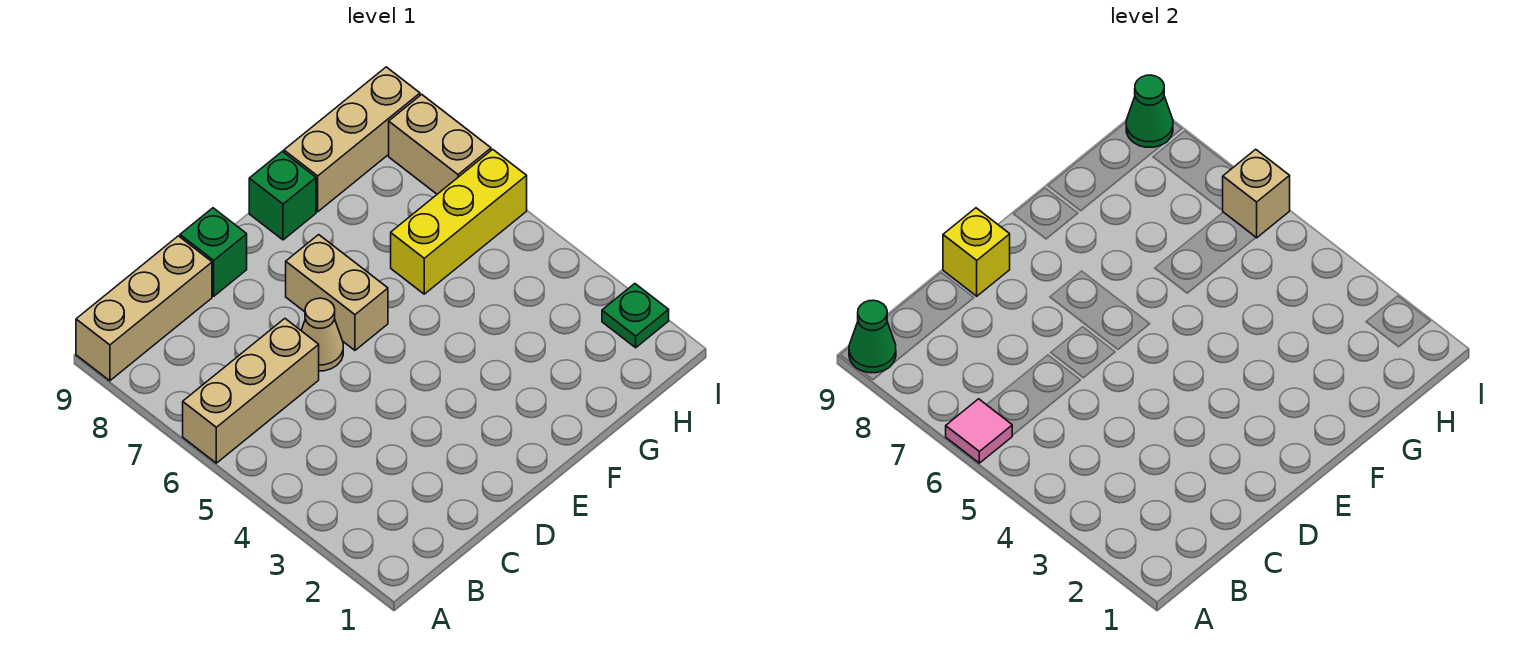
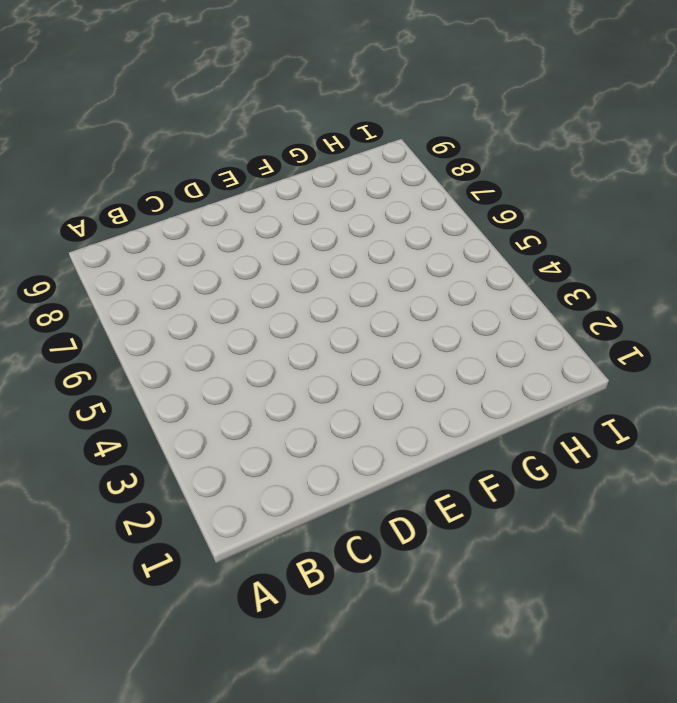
none -> tan brick A6:C6 level 1
none -> tan brick A9:C9 level 1
none -> tan cone D6 level 1

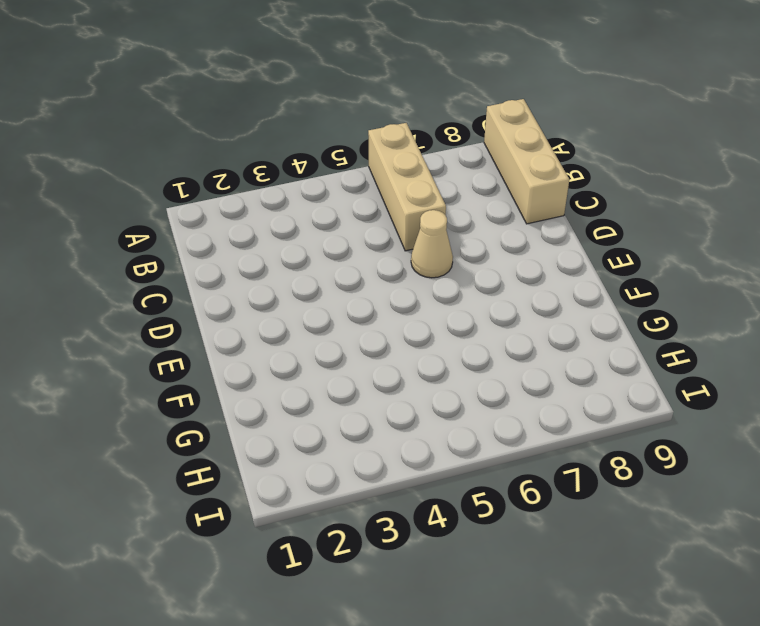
none -> green brick D9 level 1
none -> tan brick E6:E7 level 1
none -> green brick F9 level 1

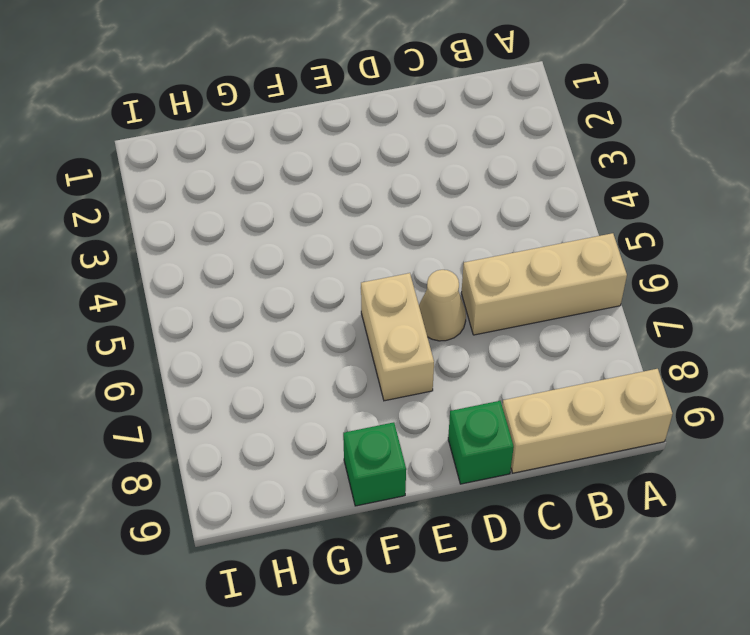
none -> yellow brick G6:I6 level 1
none -> tan brick G9:I9 level 1
none -> green plate I2 level 1

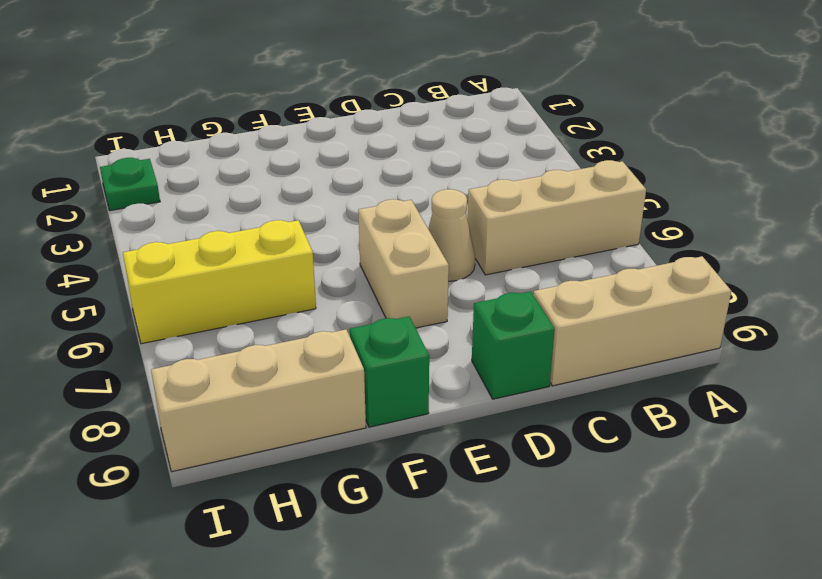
none -> tan brick I7:I8 level 1
none -> pink tile A6 level 2
none -> green cone A9 level 2

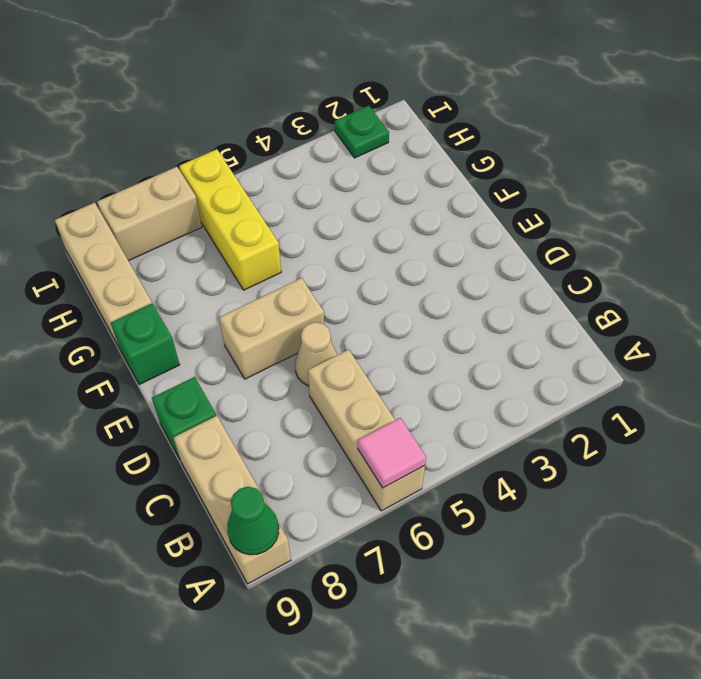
none -> yellow brick D9 level 2
none -> tan brick I6 level 2
none -> green cone I9 level 2

